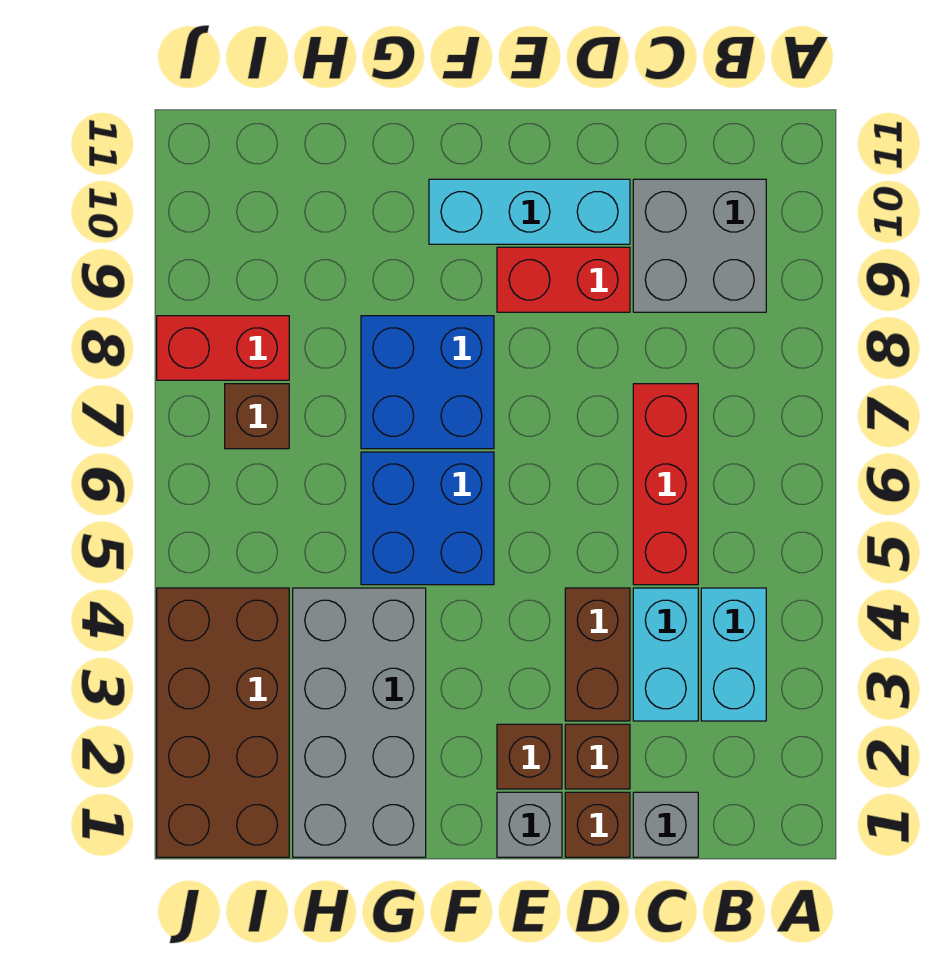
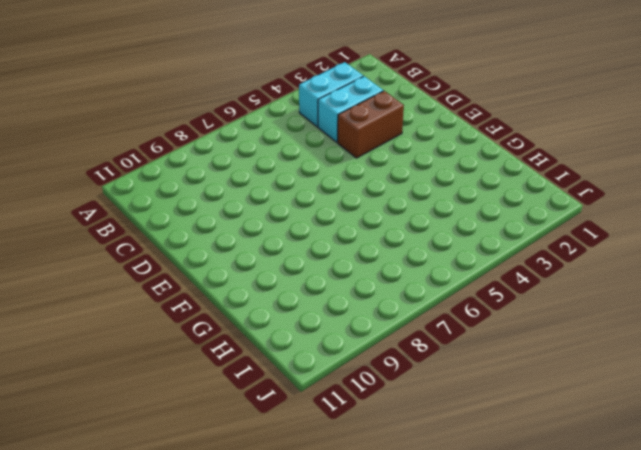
none -> grey brick B9:C10 level 1
none -> grey brick C1 level 1
none -> red brick C5:C7 level 1

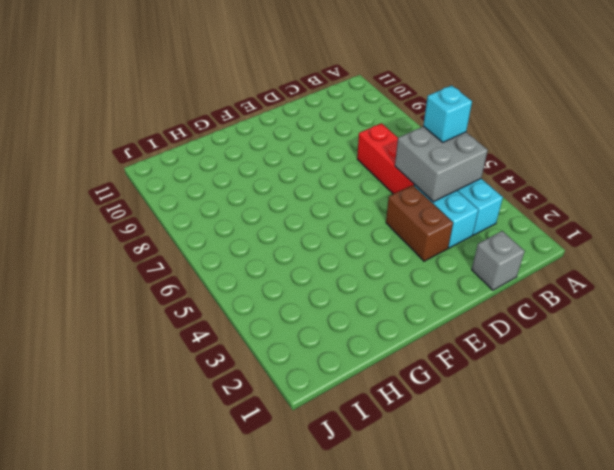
grey brick B4:C5 level 2 -> grey brick B9:C10 level 1
cyan brick B5 level 3 -> none
none -> brown brick D1 level 1
none -> brown brick D2 level 1
none -> red brick D9:E9 level 1

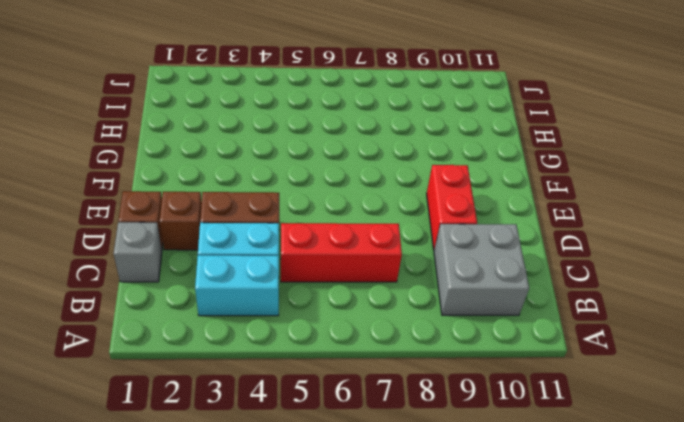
none -> cyan brick D10:F10 level 1
none -> grey brick E1 level 1
none -> brown brick E2 level 1

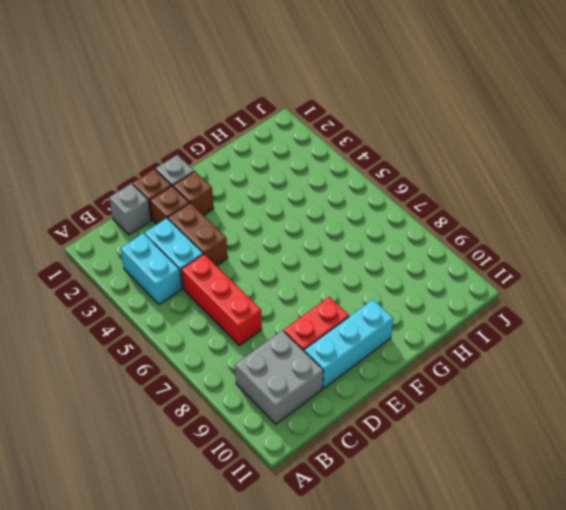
none -> blue brick F5:G6 level 1
none -> blue brick F7:G8 level 1
none -> grey brick G1:H4 level 1

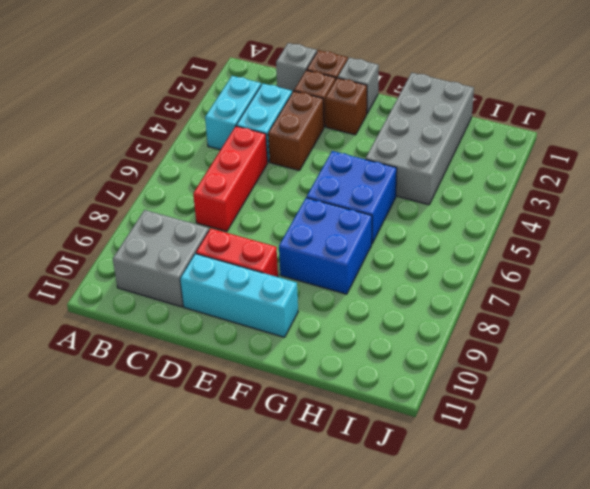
none -> brown brick I1:J4 level 1
none -> brown brick I7 level 1
none -> red brick I8:J8 level 1

